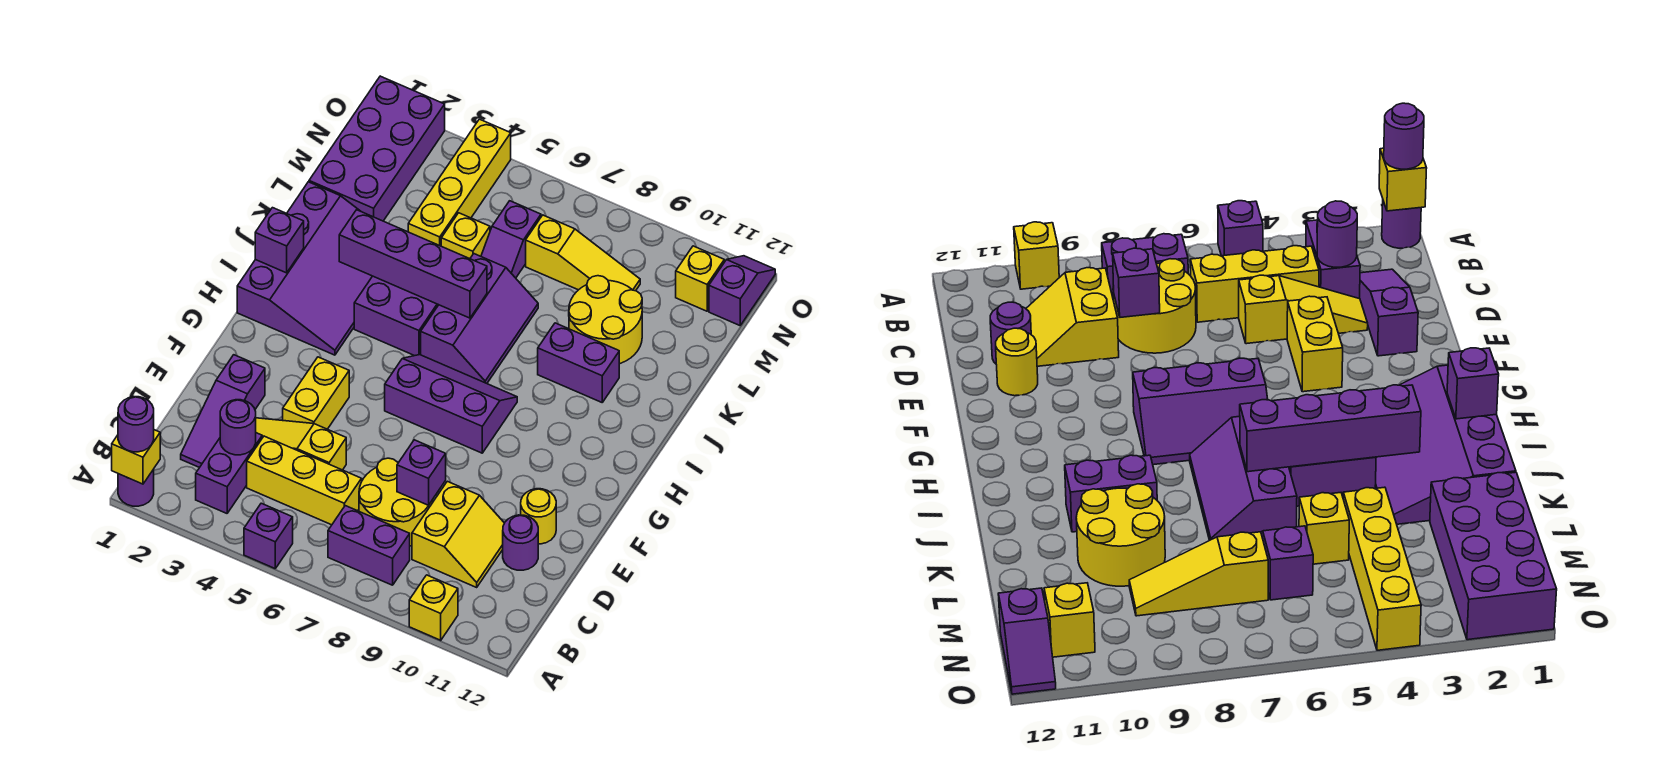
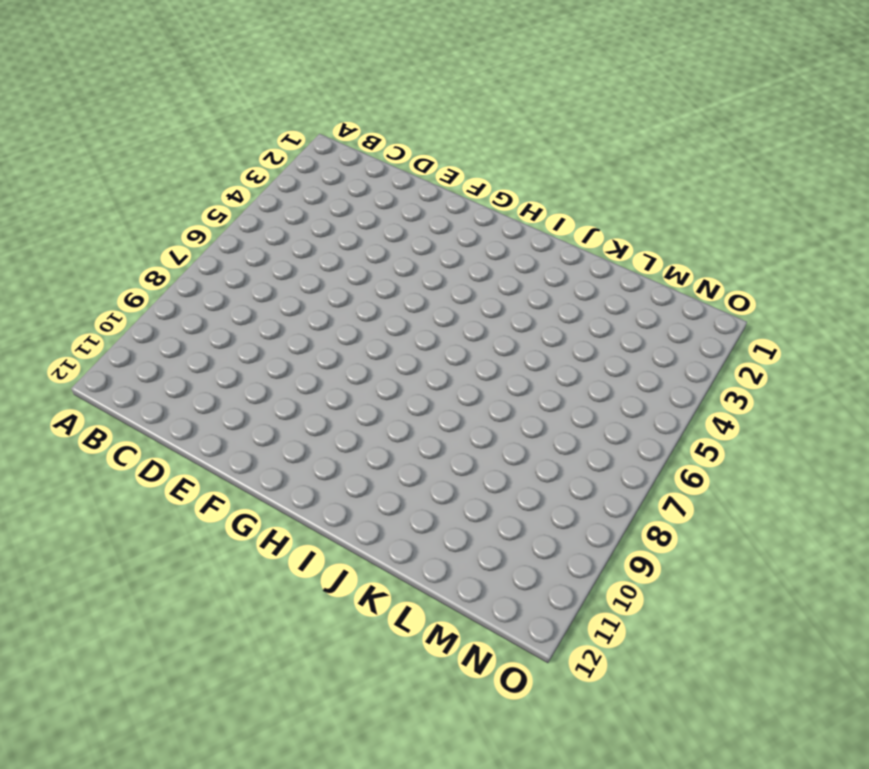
none -> purple round brick A1 level 1
none -> purple brick A5 level 1
none -> yellow brick A10 level 1
none -> purple brick B3:C3 level 1

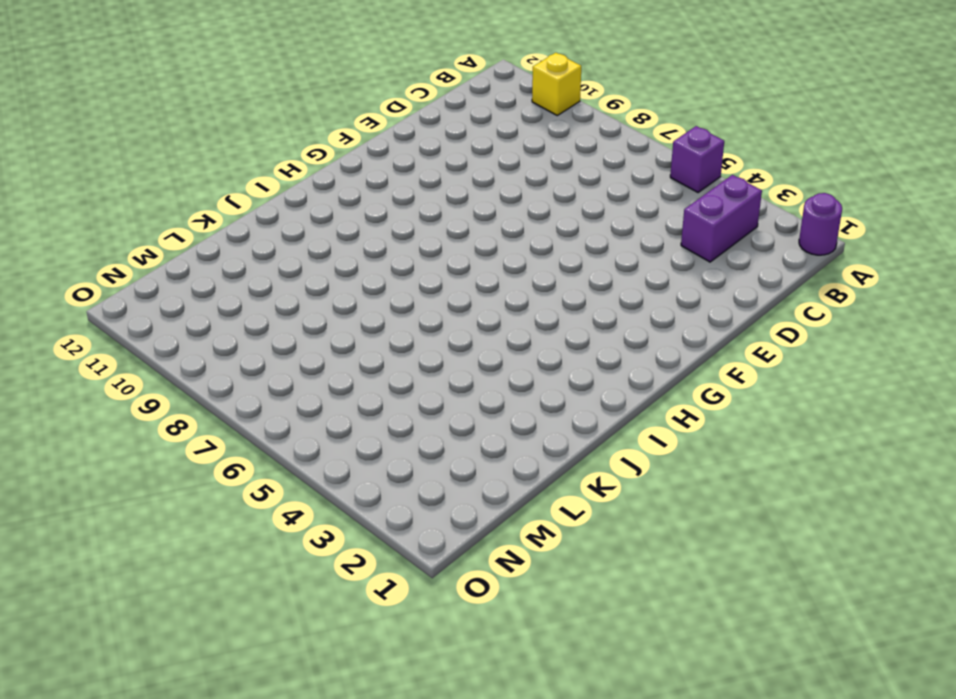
none -> purple brick B7:B8 level 1
none -> purple slope C2:E2 level 1 top E
none -> yellow brick C4:C6 level 1
none -> yellow round brick C7:D8 level 1

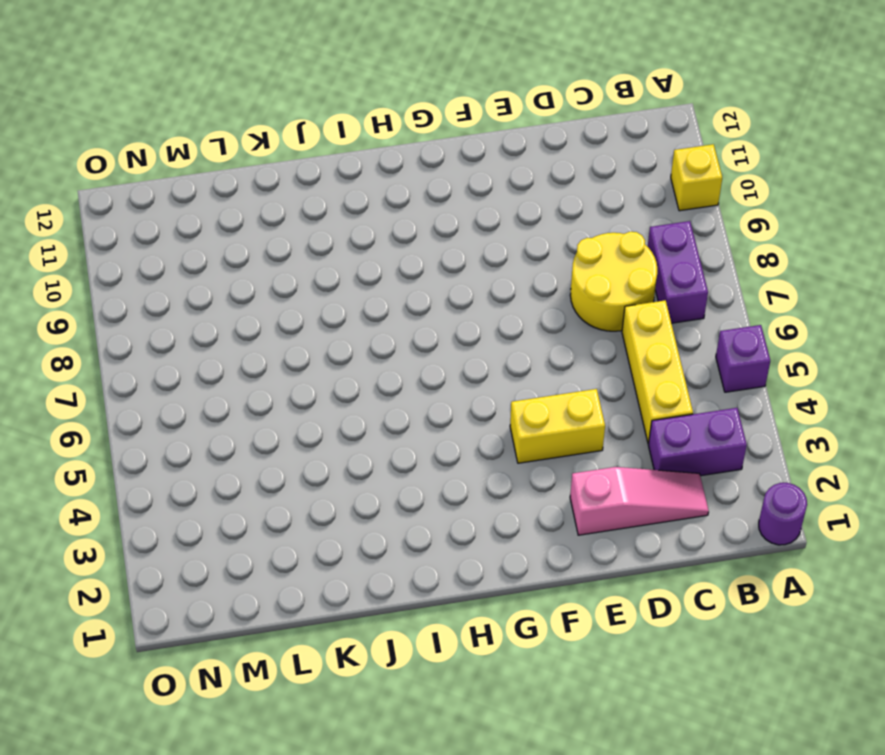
pink slope C2:E2 level 1 top E -> purple slope C2:E2 level 1 top E
none -> yellow slope C9:D10 level 1 top 9
none -> yellow slope D3:D5 level 1 top 5
none -> purple round brick D11 level 1
none -> yellow round brick E11 level 1

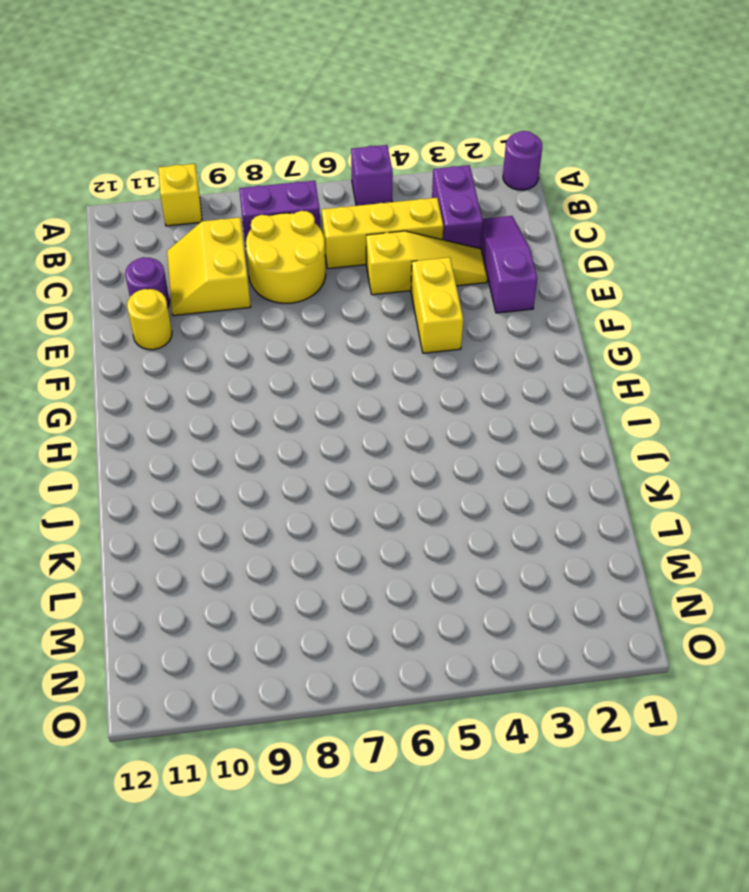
none -> purple slope G6:H8 level 1 top G
none -> purple slope H1:K3 level 1 top 1
none -> purple brick I4:J5 level 1
none -> purple slope I6:K7 level 1 top 6

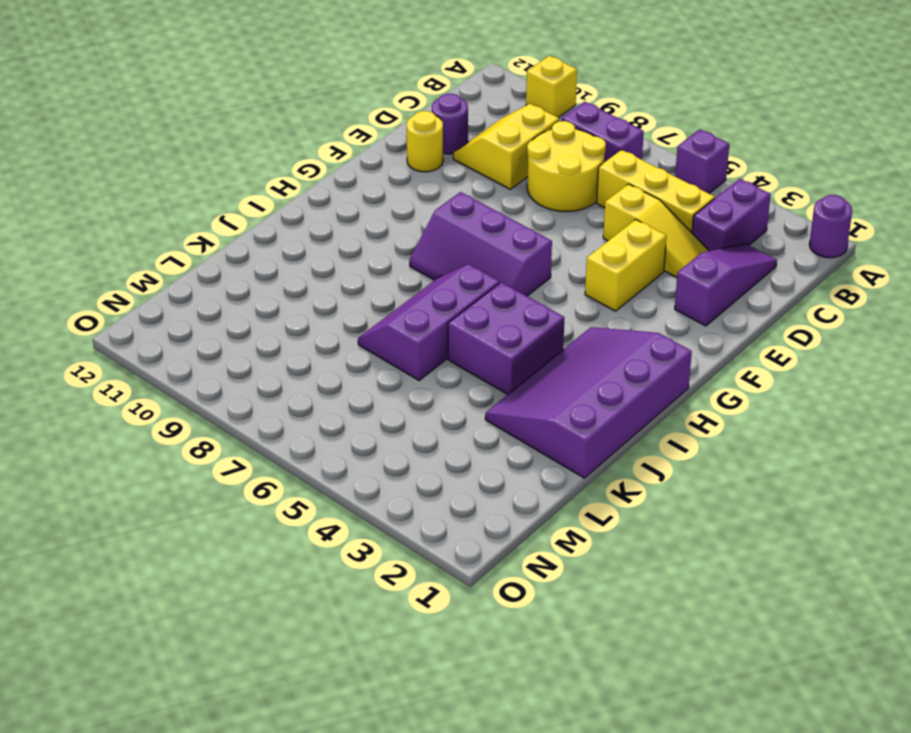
none -> purple brick J9:J10 level 1
none -> yellow round brick K9:L10 level 1
none -> purple brick L1:O2 level 1
none -> yellow brick L4:O4 level 1

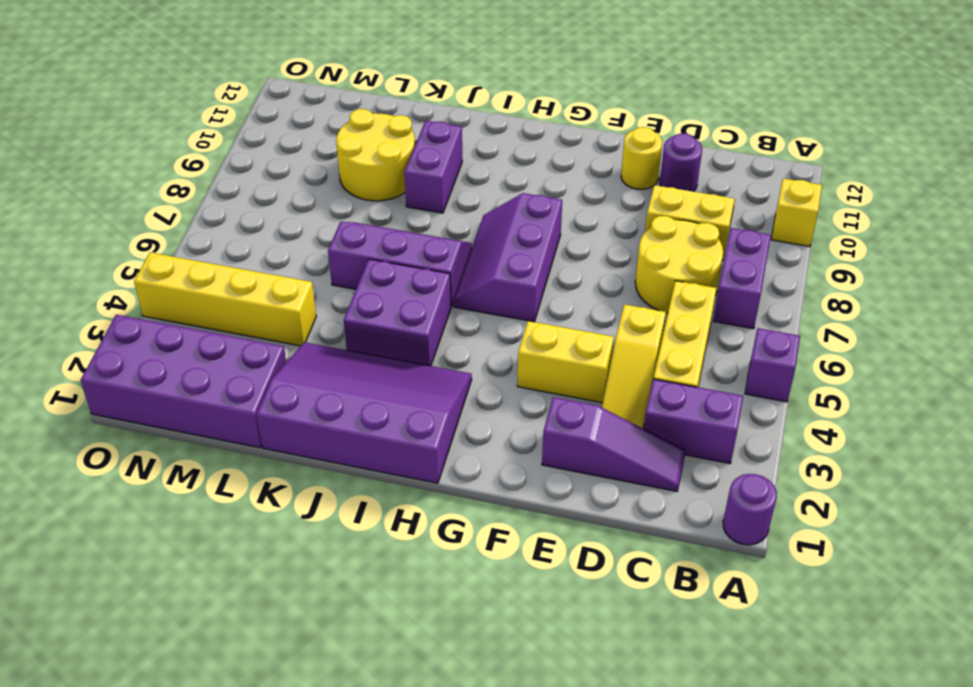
none -> yellow brick L5 level 1
none -> purple slope L6:M6 level 1 top M
none -> yellow slope M7:M9 level 1 top 7
none -> yellow brick N11 level 1

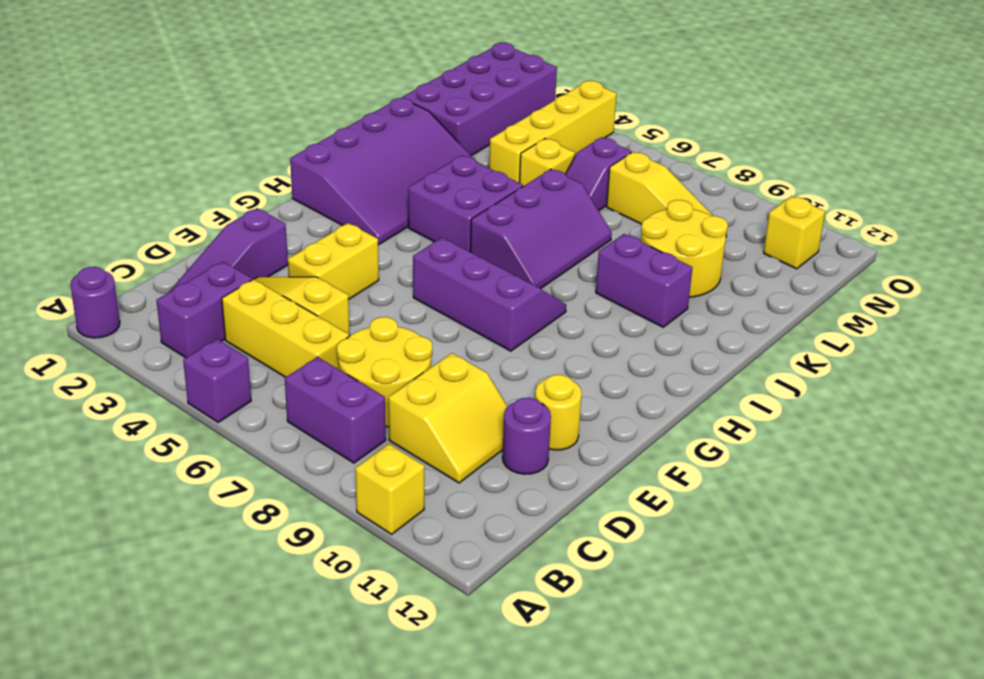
none -> purple slope N12:O12 level 1 top N
none -> yellow brick A1 level 2
none -> purple round brick C3 level 2
none -> purple brick D8 level 2

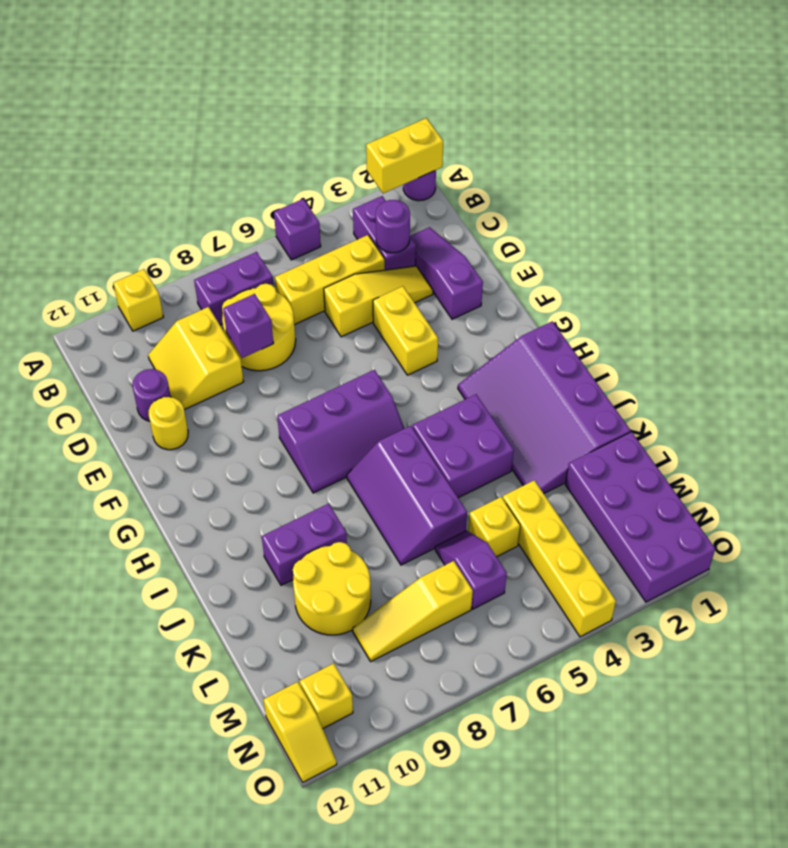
yellow brick A1:A2 level 2 -> yellow brick A1 level 2
yellow slope N12:O12 level 1 top N -> purple slope N12:O12 level 1 top N
none -> purple brick I1 level 2
none -> purple brick J3:J6 level 2
none -> purple round brick A1 level 3

